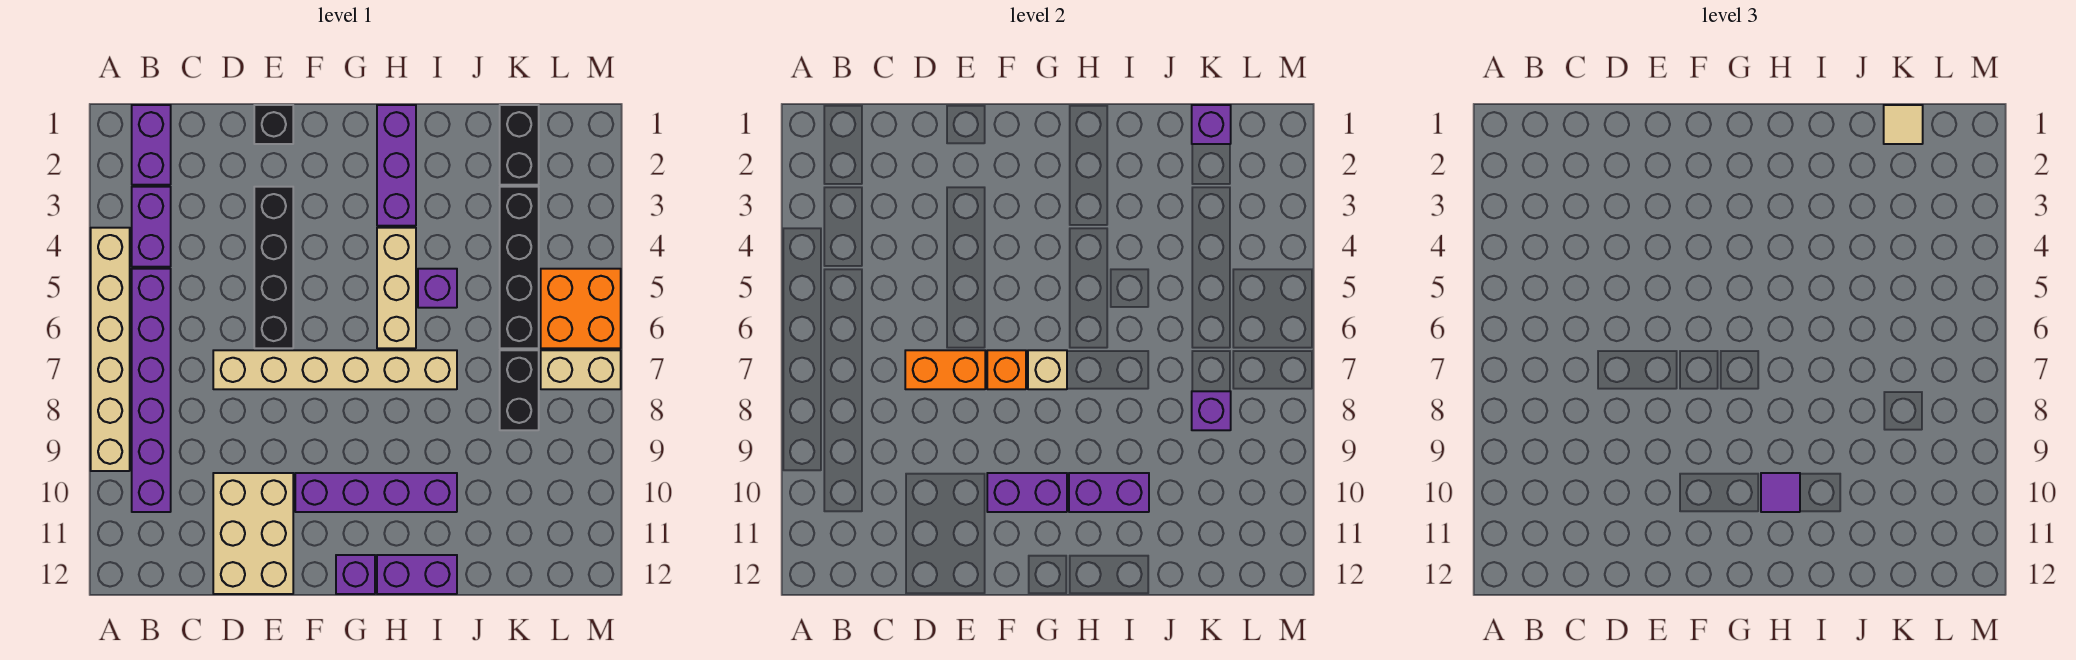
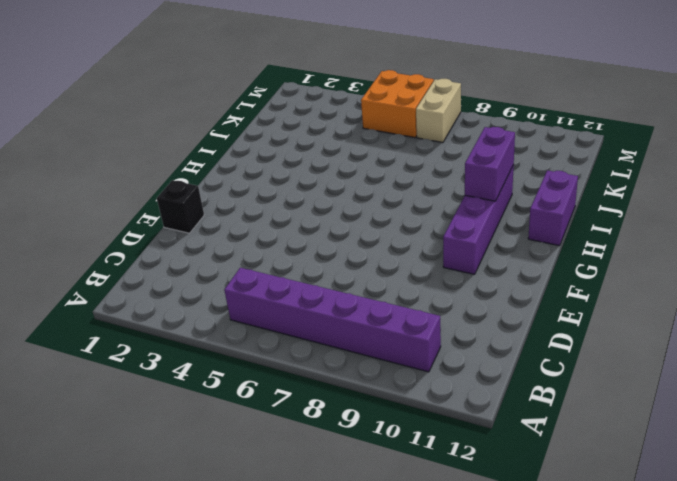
none -> tan brick A4:A9 level 1
none -> purple brick B1:B2 level 1
none -> purple brick B3:B4 level 1

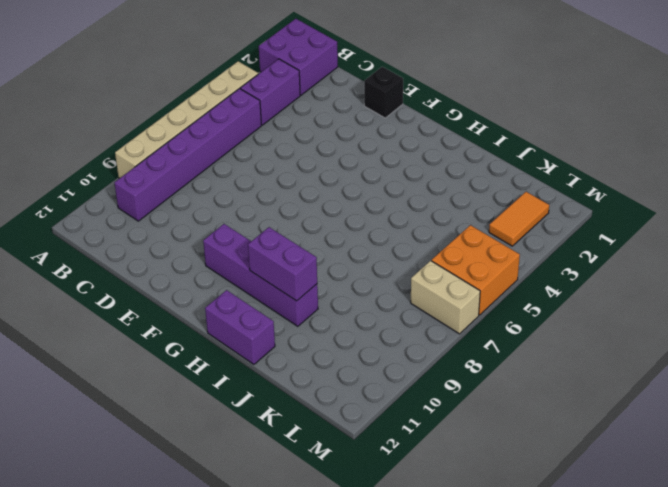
purple brick A1:B2 level 1 -> purple brick B1:B2 level 1
orange tile L2:L3 level 1 -> none
none -> tan brick D7:I7 level 1
none -> tan brick D10:E12 level 1
none -> black brick E3:E6 level 1

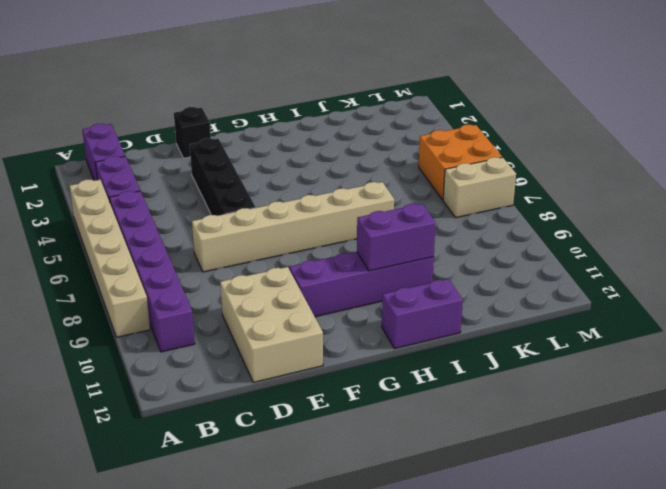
none -> purple brick G12 level 1
none -> purple brick H1:H3 level 1
none -> tan brick H4:H6 level 1

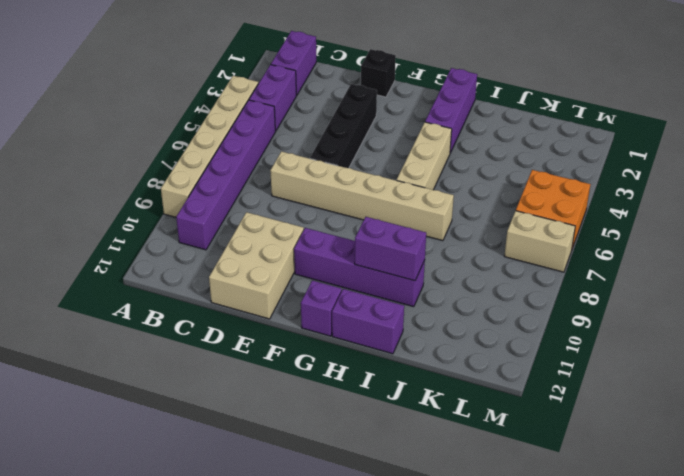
none -> purple brick I5 level 1
none -> black brick K1:K2 level 1
none -> black brick K3:K6 level 1

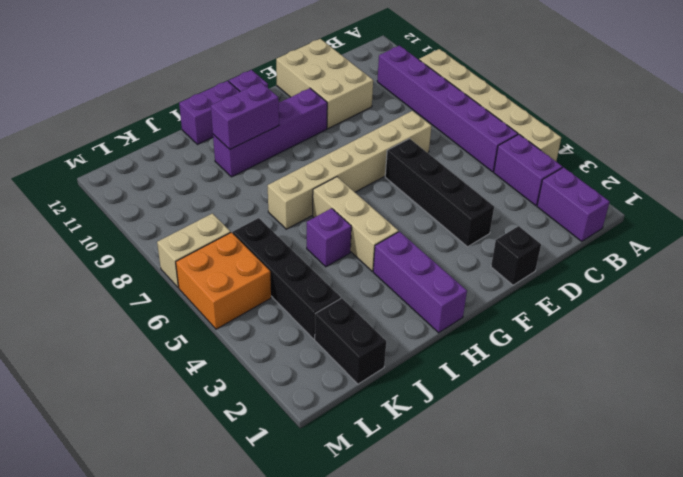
none -> black brick K7:K8 level 1
none -> orange brick D7:E7 level 2
none -> orange brick F7 level 2

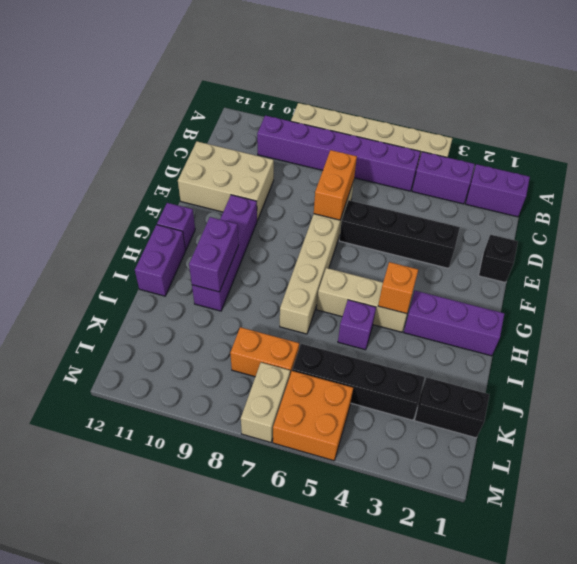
orange brick H4 level 2 -> orange brick F7 level 2
orange brick K7:K8 level 1 -> black brick K7:K8 level 1
none -> purple brick F10:G10 level 2
none -> tan brick G7 level 2
none -> purple brick K1 level 2

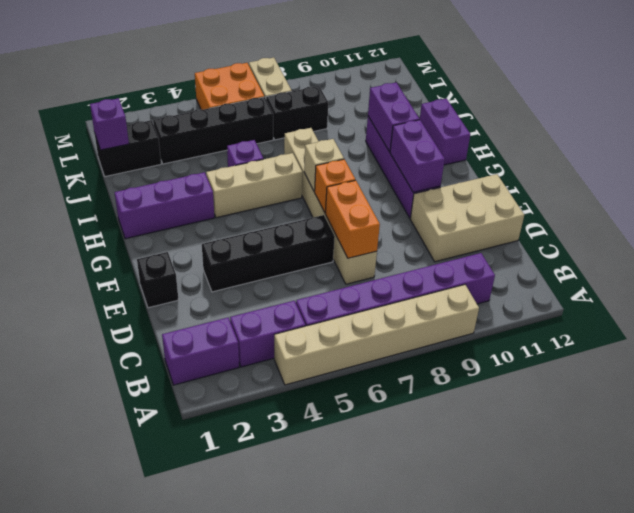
none -> purple brick G12 level 1
none -> purple brick K8 level 2
none -> purple tile H10 level 3

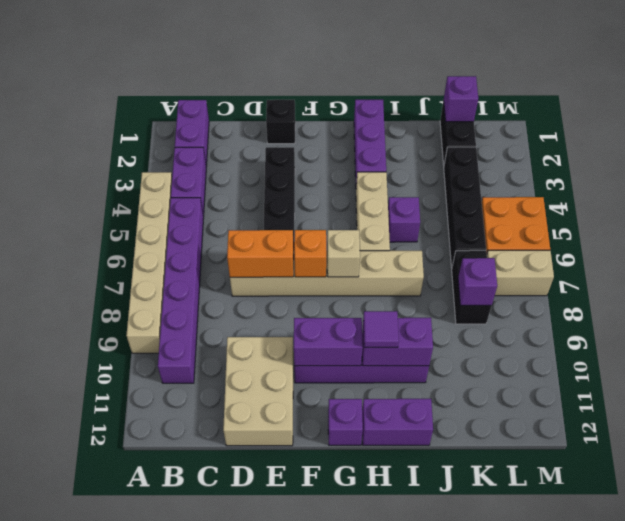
none -> tan tile K1 level 3

